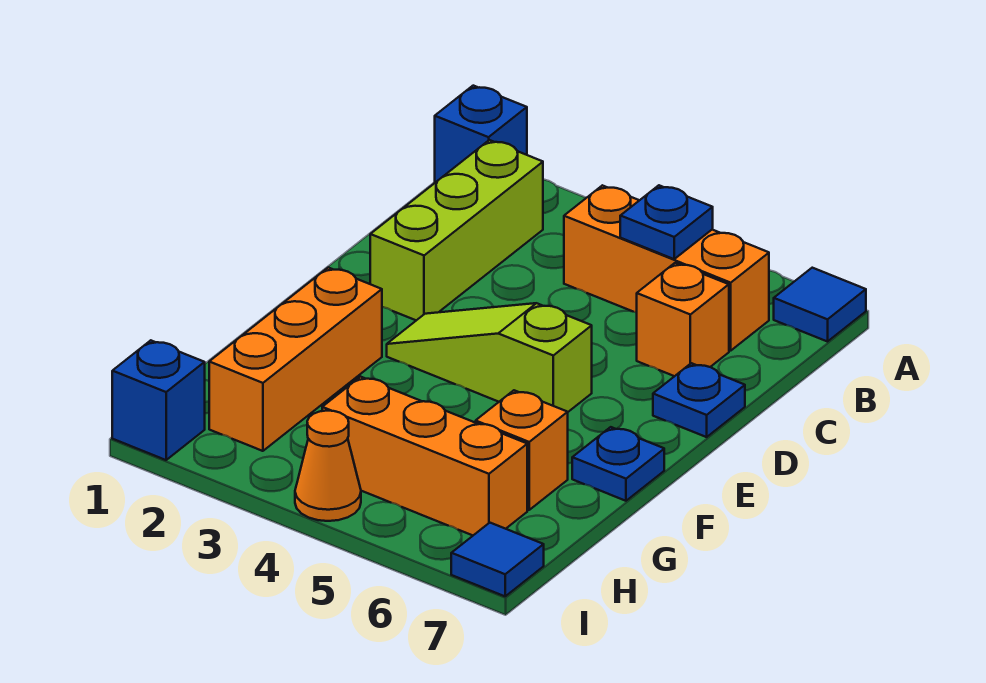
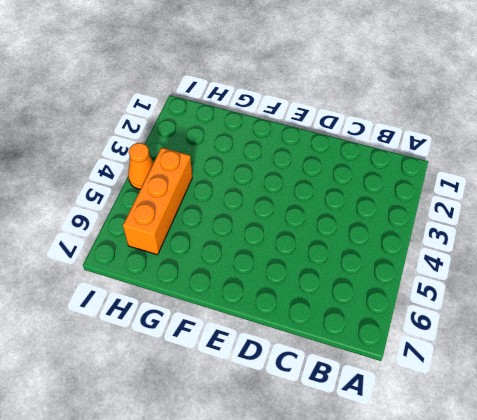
none -> blue brick A1 level 1
none -> blue tile A7 level 1
none -> lime brick B2:D2 level 1

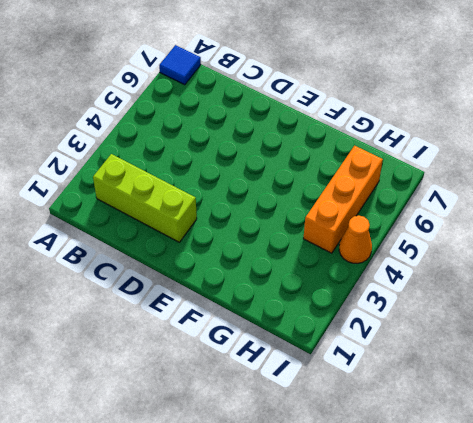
none -> blue brick A1 level 1
none -> orange brick B4:B6 level 1
none -> orange brick C6 level 1

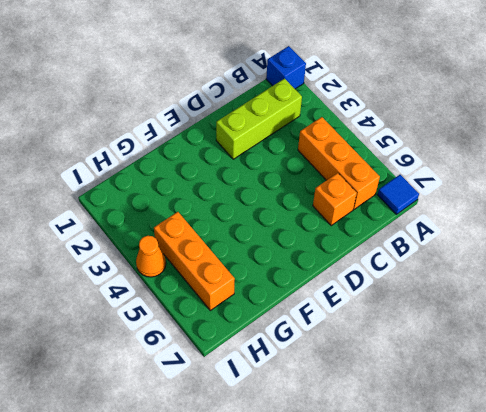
none -> blue plate D7 level 1
none -> lime slope E3:E5 level 1 top 5
none -> orange brick F2:H2 level 1

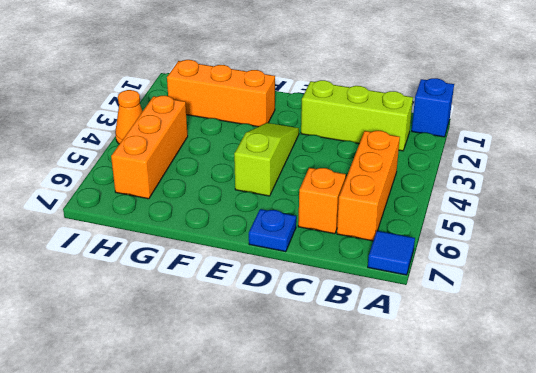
none -> blue plate F7 level 1
none -> orange brick G6 level 1
none -> blue brick I1 level 1

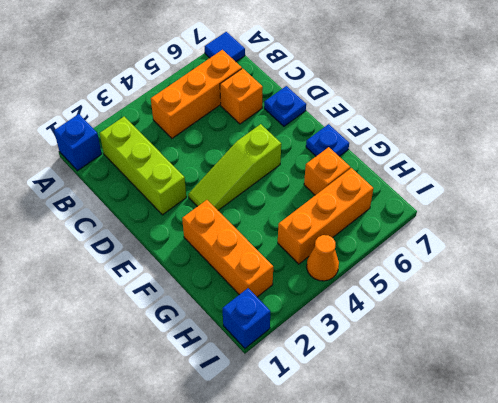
none -> blue tile I7 level 1
none -> blue plate B5 level 2

